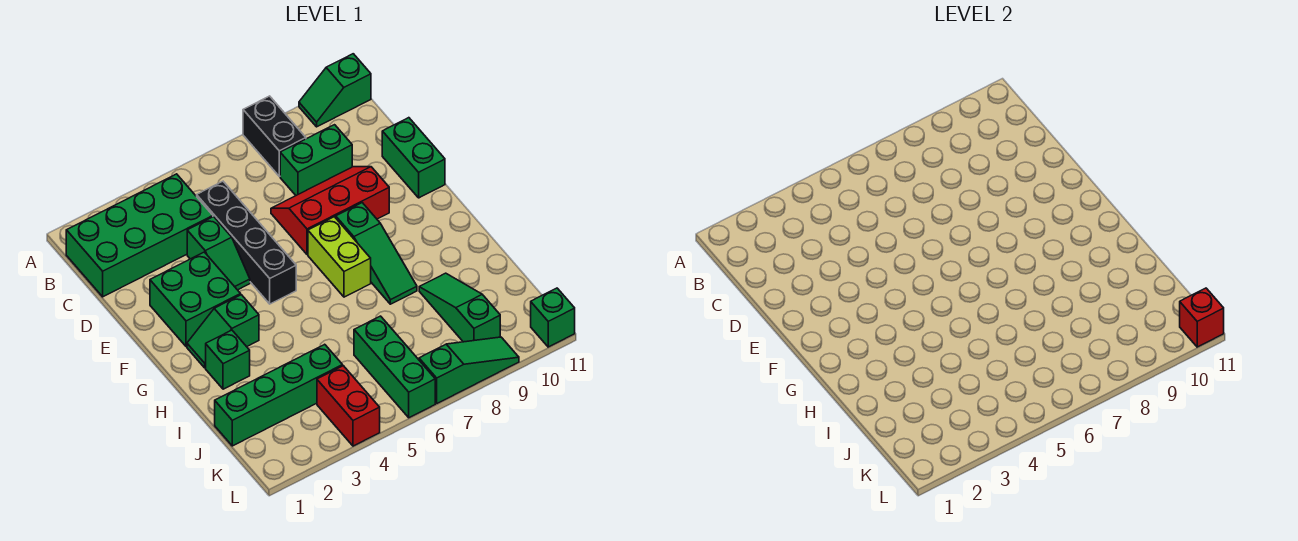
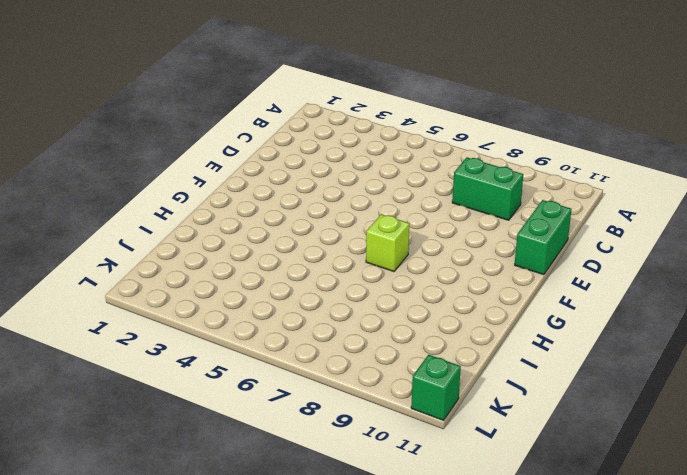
lime brick G7 level 1 -> lime brick F7:G7 level 1
none -> black brick A8:B8 level 1
none -> green slope A10:A11 level 1 top 11
none -> green brick B1:C4 level 1

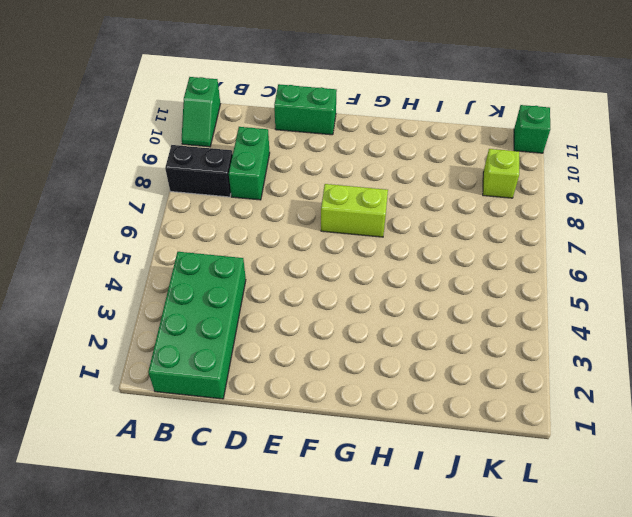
lime brick K9 level 1 -> green slope I9:K9 level 1 top K
none -> black brick C5:F5 level 1
none -> green slope D4:E4 level 1 top D
none -> red slope D7:E9 level 1 top E

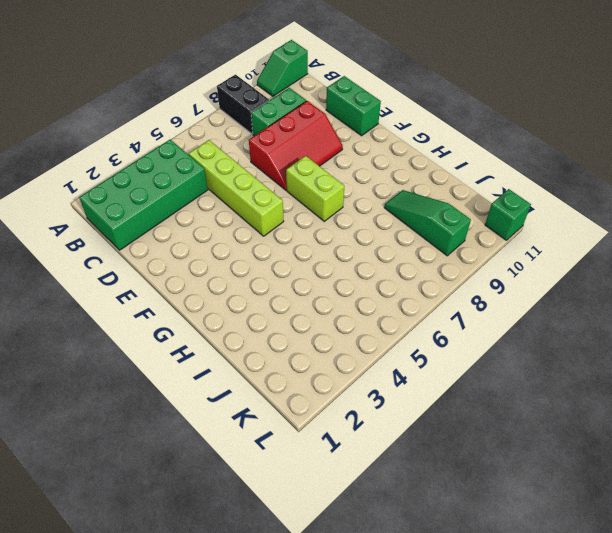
lime brick C5:F5 level 1 -> black brick C5:F5 level 1
red slope D7:E9 level 1 top D -> red slope D7:E9 level 1 top E
none -> green slope D4:E4 level 1 top D
none -> green brick E2:F3 level 1
none -> green slope F8:H8 level 1 top F

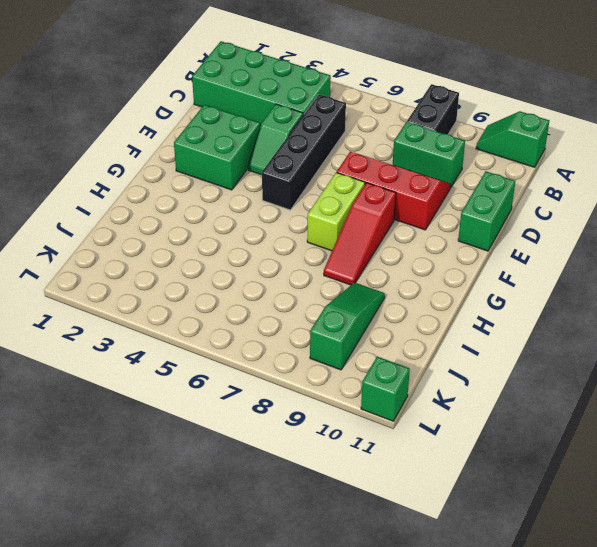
red slope F8:H8 level 1 top F -> green slope F8:H8 level 1 top F
none -> green slope G2:G3 level 1 top 3
none -> green brick H2 level 1
none -> green brick J1:J4 level 1

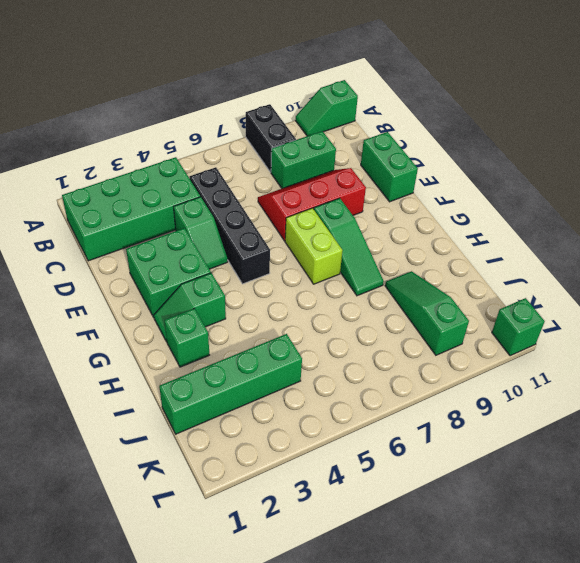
none -> green brick J6:L6 level 1
none -> red brick K4:L4 level 1
none -> green slope L7:L9 level 1 top 7

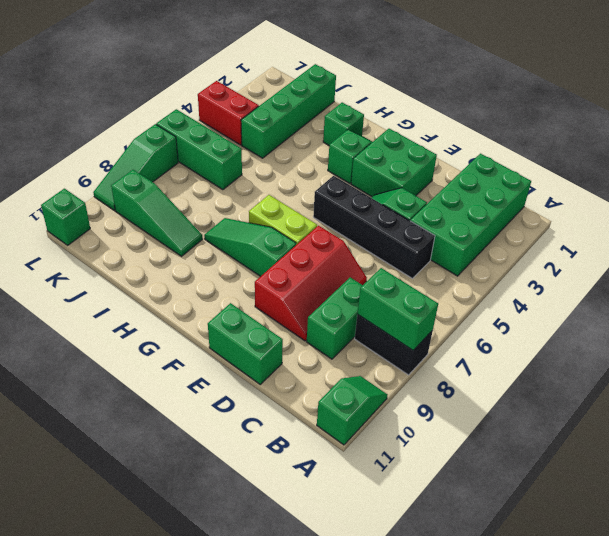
green brick A8:B8 level 2 -> none
none -> red brick L11 level 2

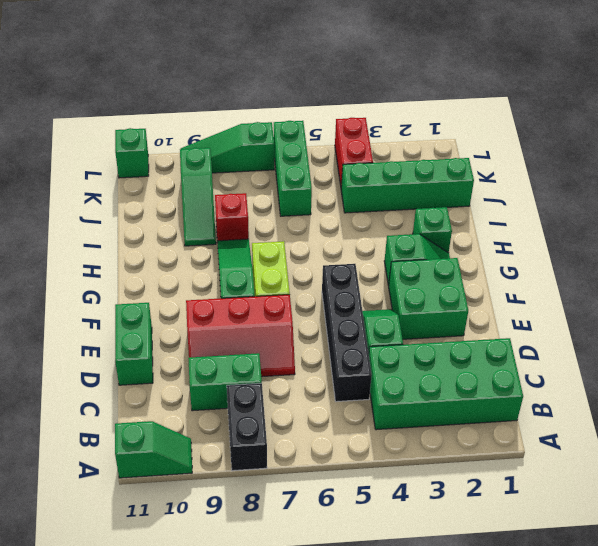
red brick I8 level 1 -> red brick L11 level 2

